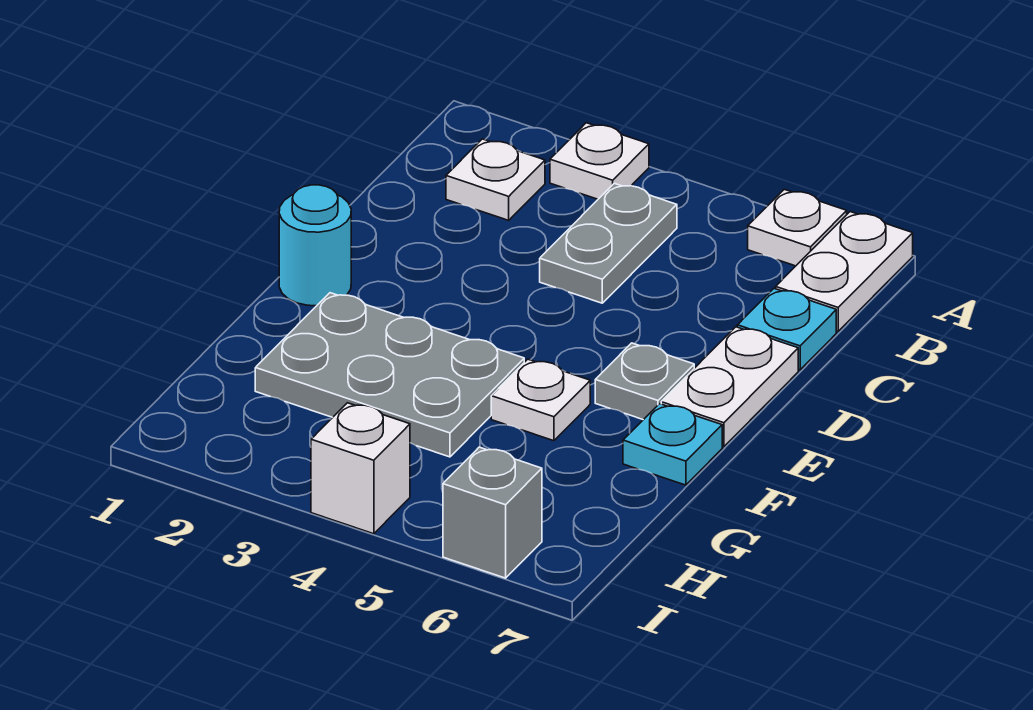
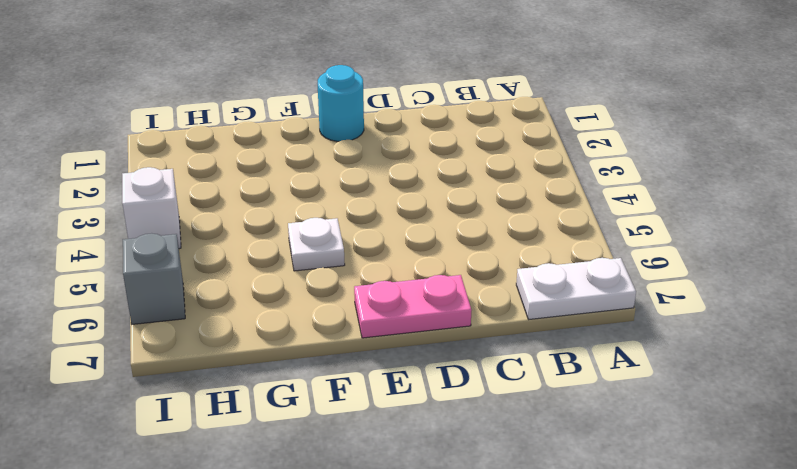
pink plate D7:E7 level 1 -> white plate D7:E7 level 1
none -> white plate A3 level 1
none -> white plate A6 level 1
none -> white plate B2 level 1

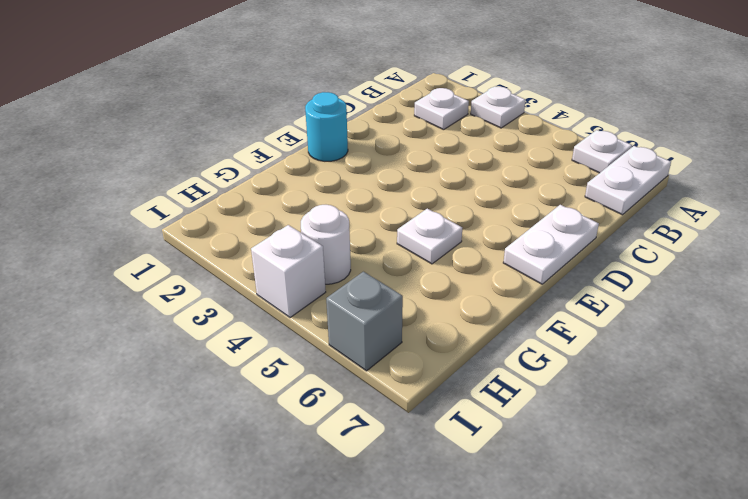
white round brick H4 level 1 -> none
none -> grey plate B4:C4 level 1
none -> cyan plate C7 level 1
none -> grey plate E6 level 1

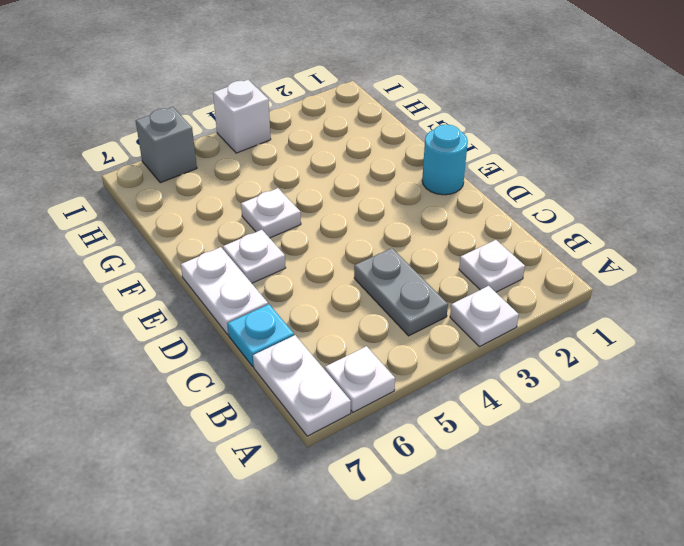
white plate E6 level 1 -> grey plate E6 level 1
none -> grey plate F2:G4 level 1
none -> cyan plate F7 level 1

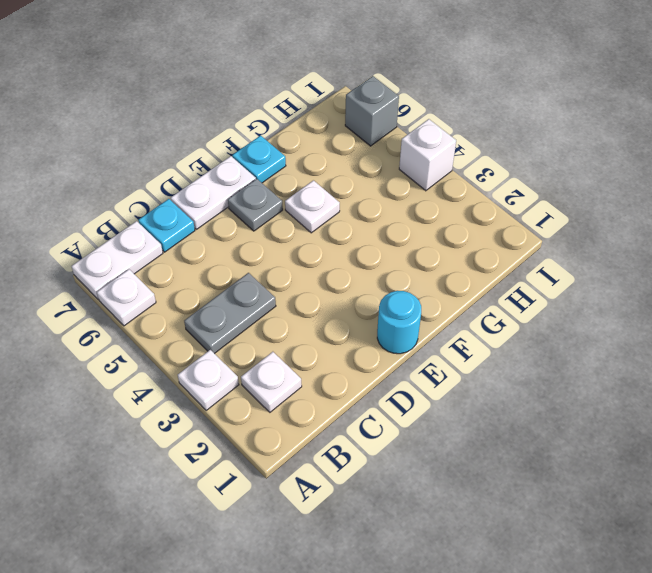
none -> grey plate F2:G4 level 1

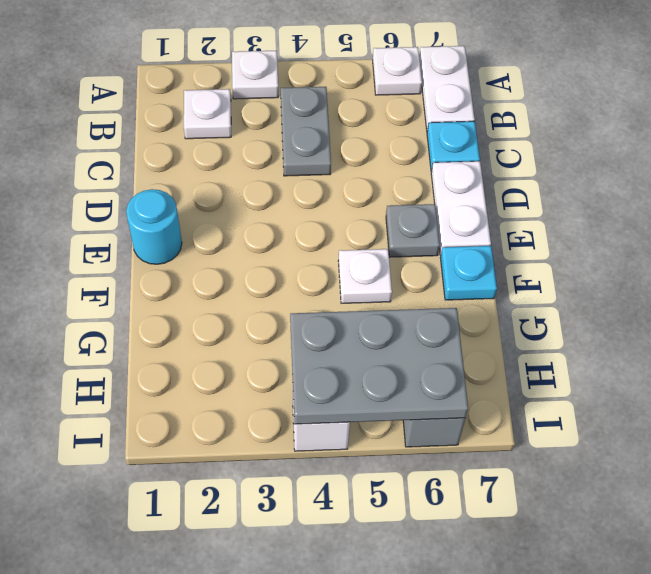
grey plate H4:I6 level 2 -> grey plate F2:G4 level 1

